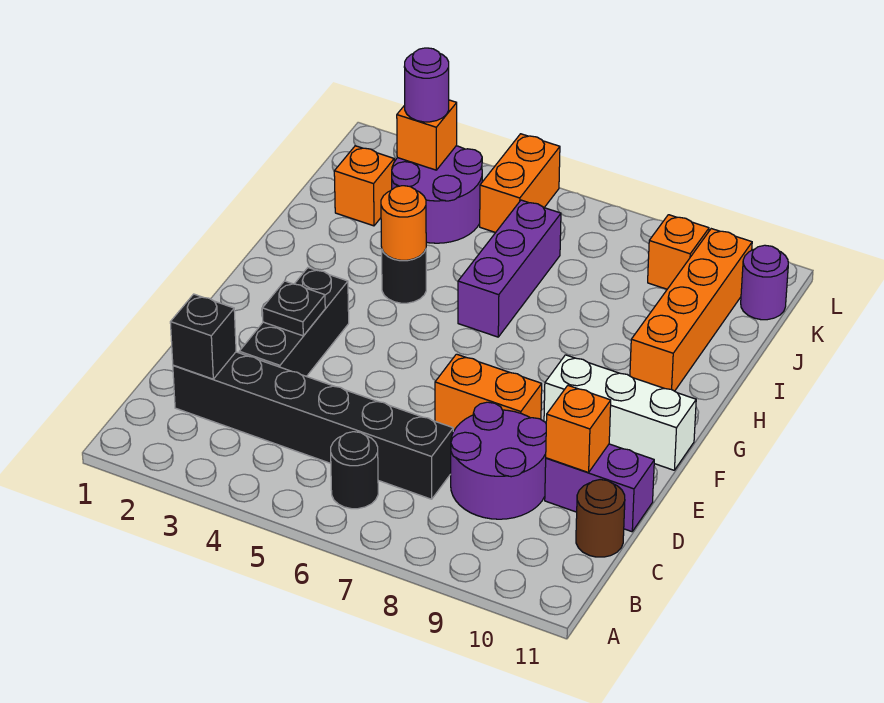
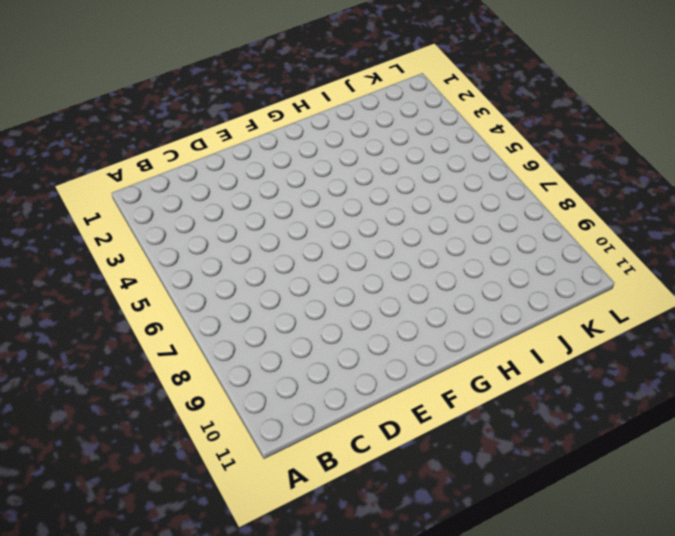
none -> black round brick B6 level 1
none -> black brick C2:C7 level 1
none -> purple round brick C8:D9 level 1

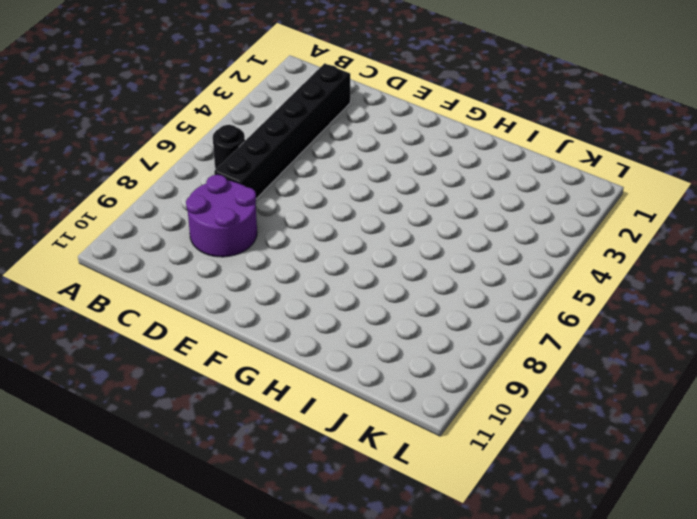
none -> brown round brick C11 level 1
none -> black brick D3:F3 level 1
none -> purple brick D10:D11 level 1

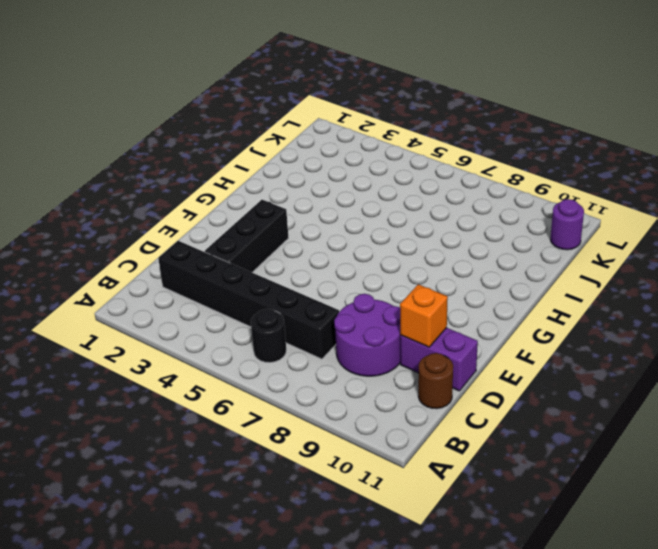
none -> orange brick E7:E8 level 1
none -> white brick F9:F11 level 1
none -> black round brick H4 level 1

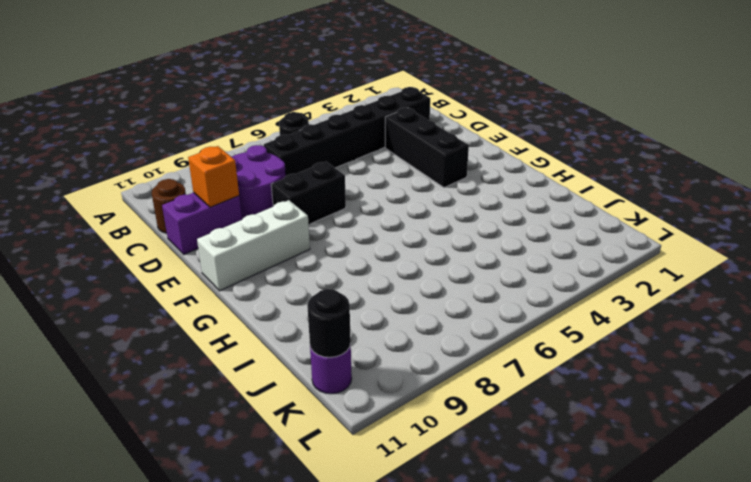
black brick E7:E8 level 1 -> orange brick E7:E8 level 1
black round brick K11 level 2 -> black round brick H4 level 1
none -> purple brick H6:J6 level 1
none -> orange brick H10:K10 level 1
none -> orange brick J2 level 1

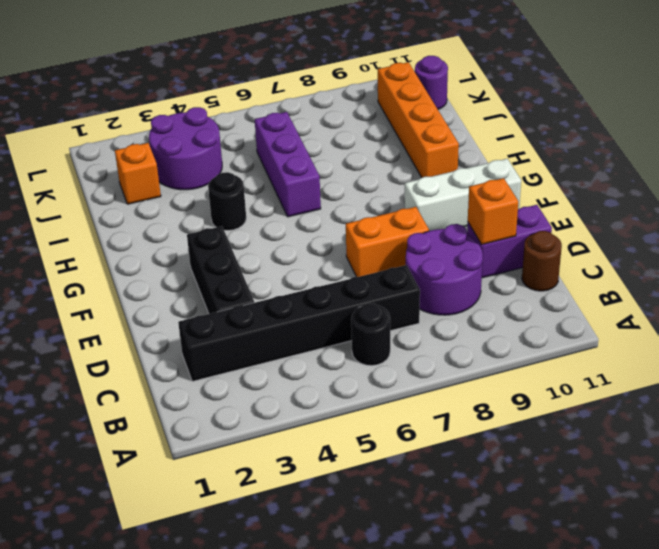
none -> orange brick K5:L5 level 1
none -> orange brick K9 level 1
none -> black brick C2 level 2

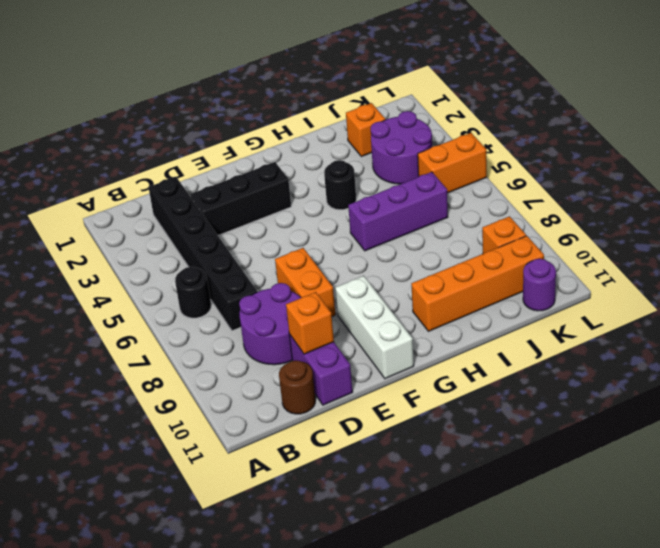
none -> black brick C2 level 2
none -> black plate E3 level 2
none -> orange round brick H4 level 2

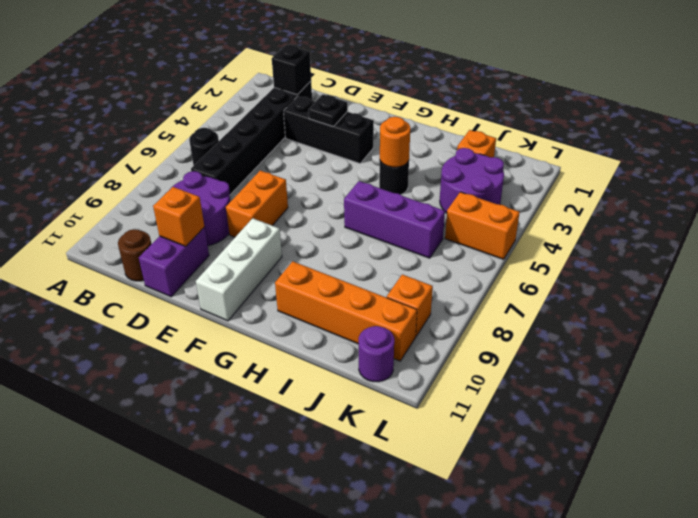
none -> orange brick K3 level 2
none -> purple round brick K3 level 3

